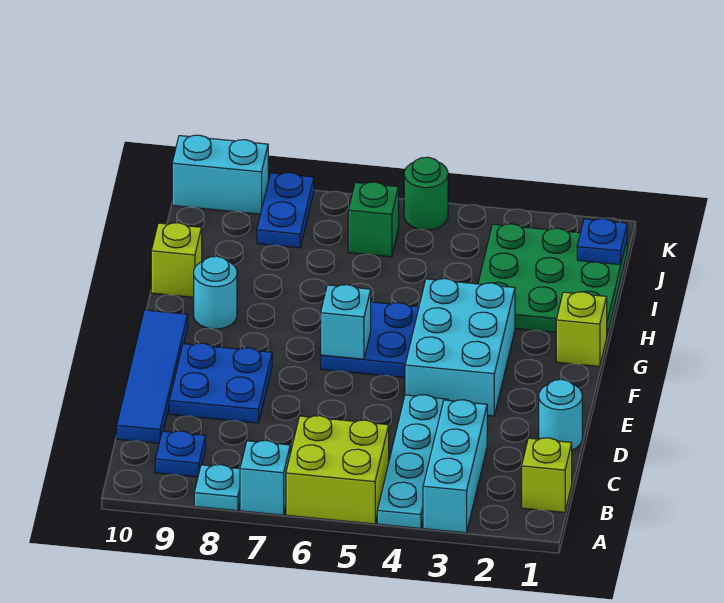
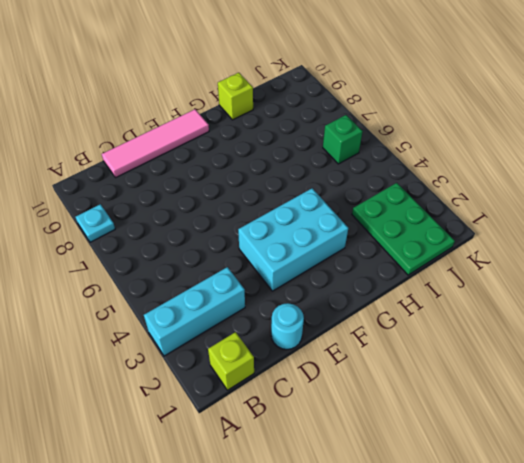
pink tile C10:F10 level 1 -> blue tile C10:F10 level 1
green plate I1:J3 level 1 -> green plate H1:J3 level 1
none -> cyan plate A4:D4 level 1
none -> lime brick A5:B6 level 1
none -> cyan brick A7 level 1

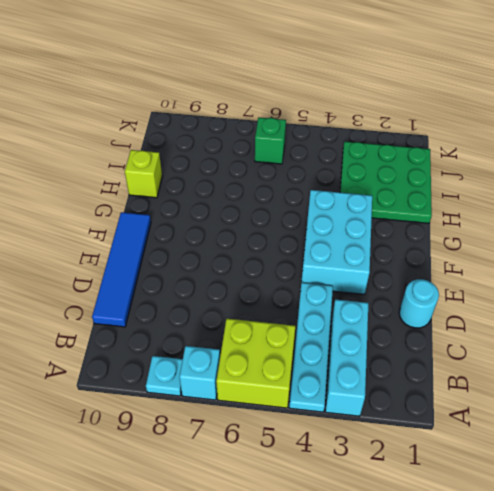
none -> lime brick B1 level 1
none -> blue plate B9 level 1
none -> blue plate D8:E9 level 1

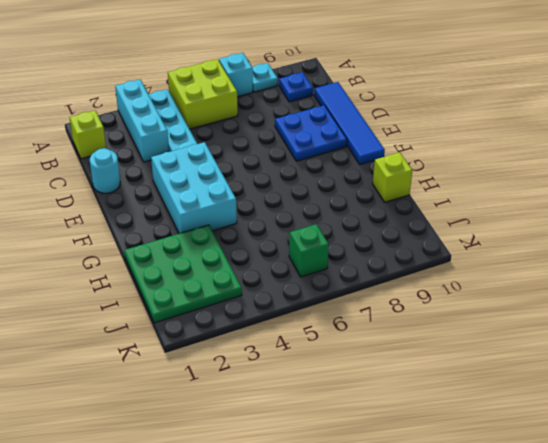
none -> blue plate F5:G6 level 1
none -> lime brick G1 level 1
none -> cyan round brick G9 level 1

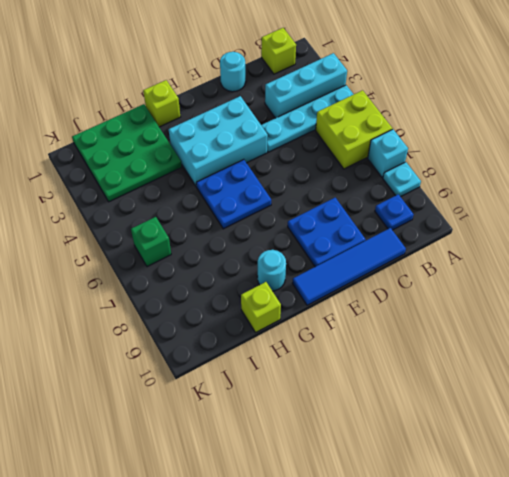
none -> blue plate J8:K8 level 1
none -> green round brick K5 level 1
none -> cyan brick K9:K10 level 1

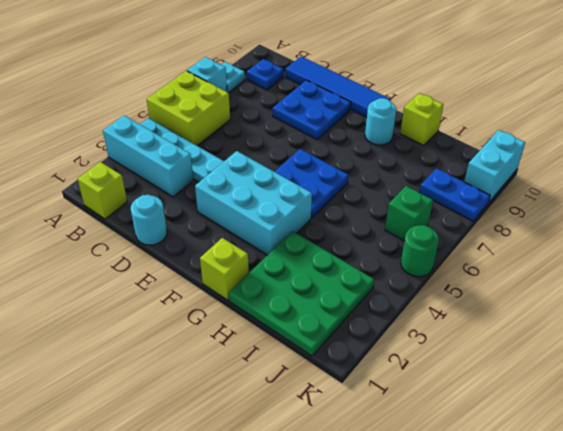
none -> cyan brick F6 level 2
none -> blue plate J1 level 2

